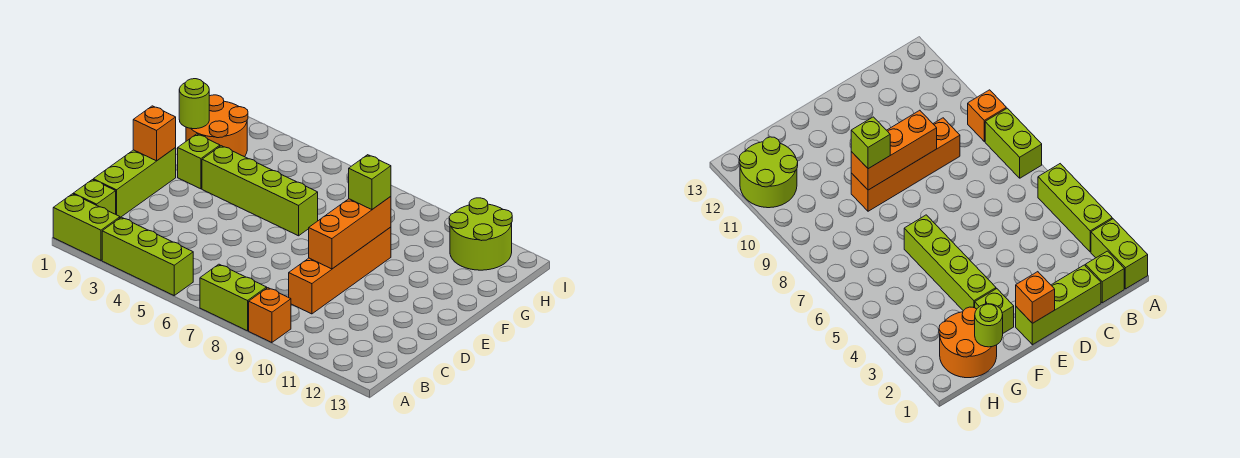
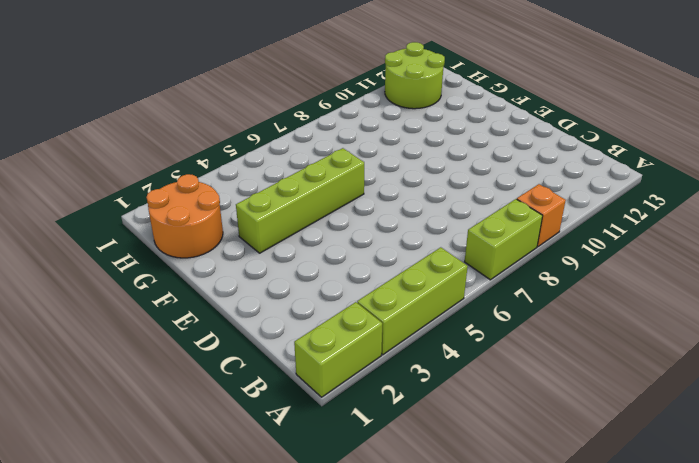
none -> lime brick B1 level 1
none -> lime brick C1:E1 level 1
none -> orange brick C9:F9 level 1

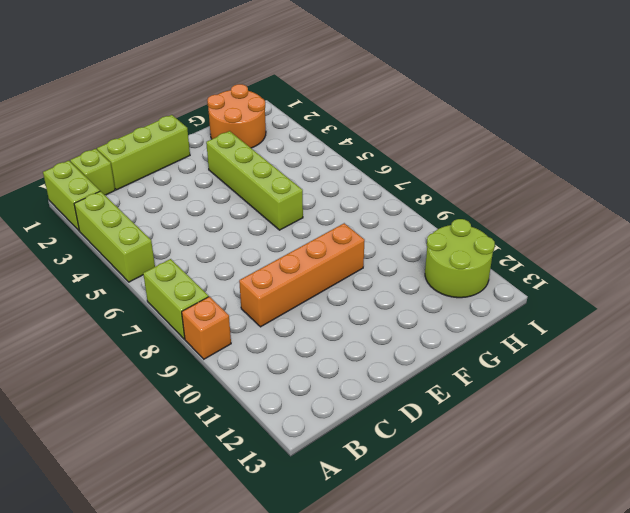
none -> lime brick F2 level 1
none -> orange brick D9:F9 level 2
none -> orange brick E1 level 2

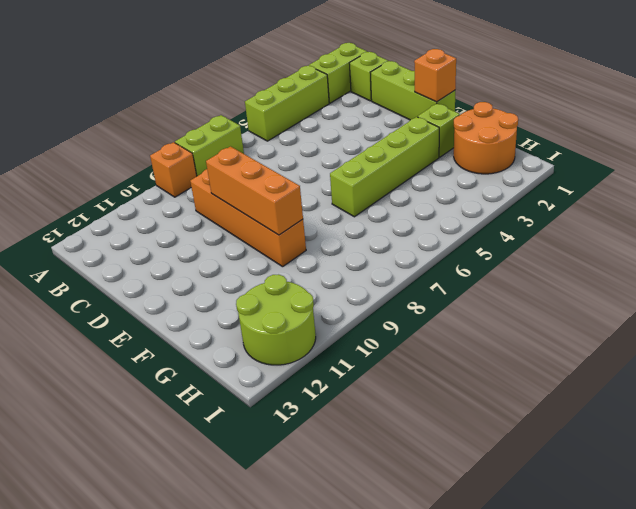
none -> lime round brick G1 level 2
none -> lime brick F9 level 3

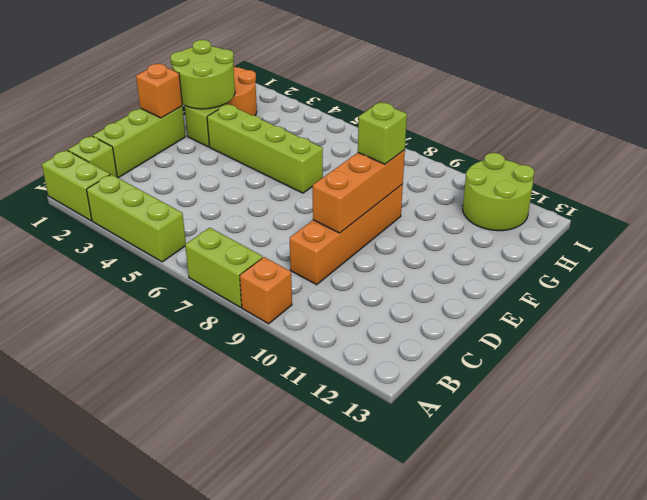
lime round brick F1:G2 level 2 -> lime round brick G1 level 2

